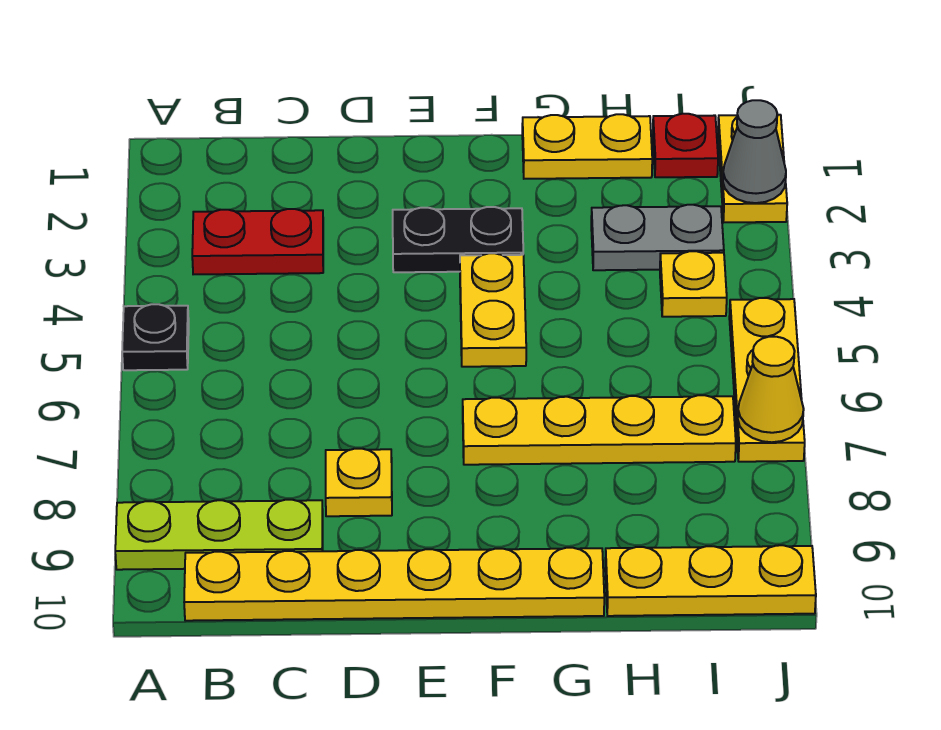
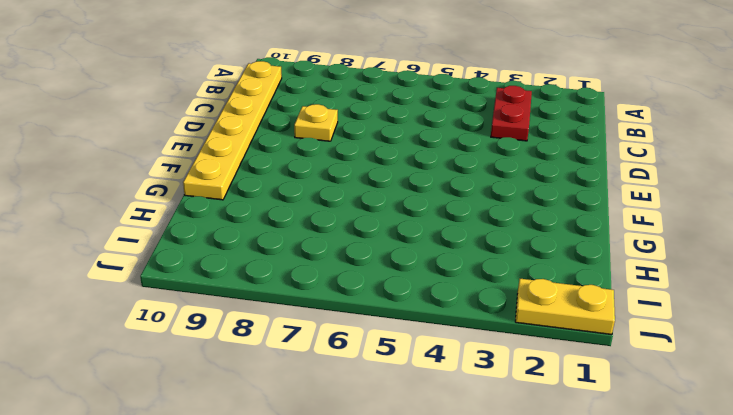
none -> black plate A5 level 1
none -> lime plate A9:C9 level 1
none -> black plate E3:F3 level 1

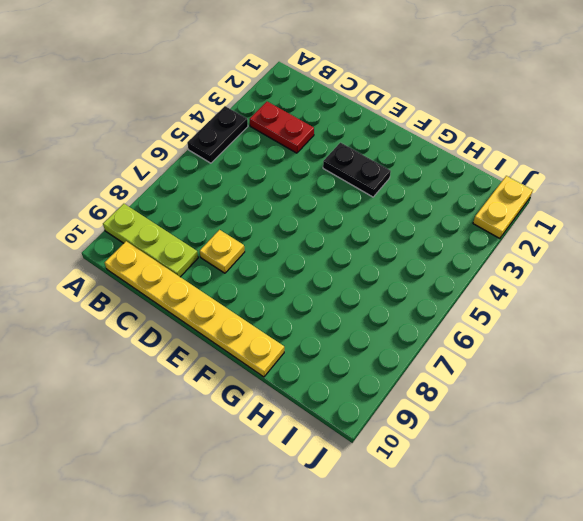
black plate A4:A5 level 1 -> black plate A5 level 1
none -> yellow plate F4:F5 level 1
none -> yellow plate F7:I7 level 1
none -> yellow plate G1:H1 level 1

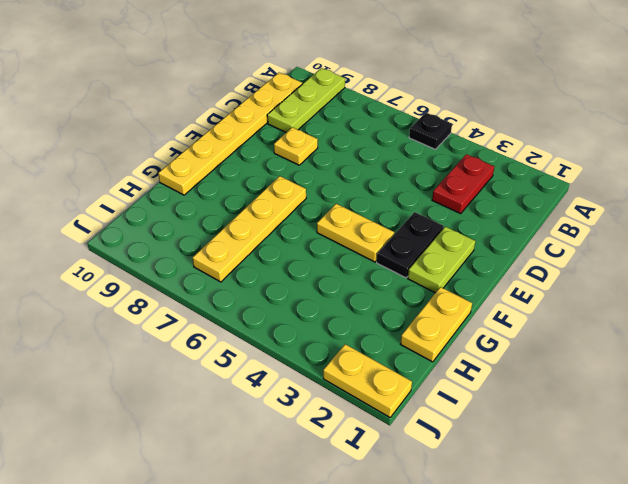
lime plate E2:F2 level 1 -> none
none -> grey plate H3:I3 level 1
none -> yellow plate H10:J10 level 1
none -> red plate I1 level 1

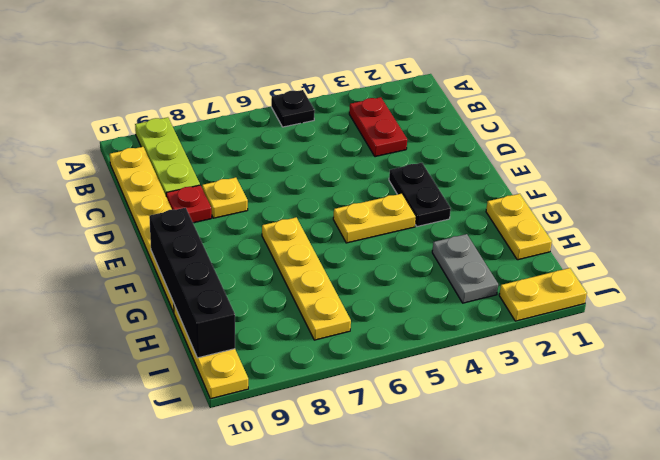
red plate D9 level 1 -> red plate I1 level 1
black brick F10:I10 level 2 -> none
none -> yellow plate I4 level 1
none -> yellow plate J5:J7 level 1
none -> grey cone J2 level 2

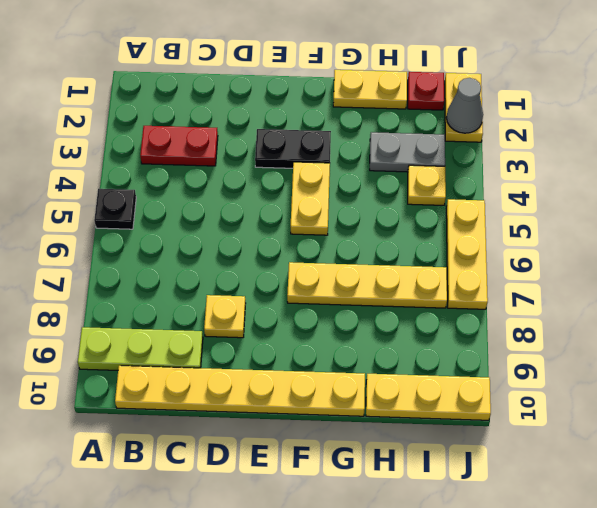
none -> yellow cone J7 level 2

